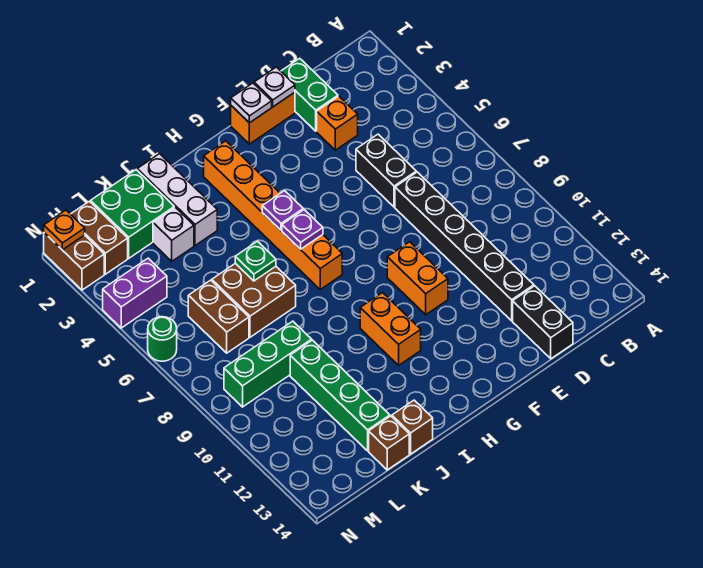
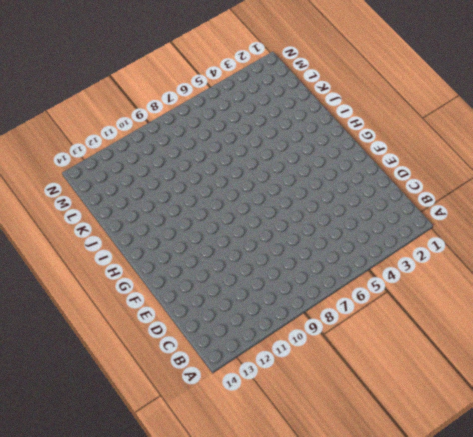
none -> green brick D1:D2 level 1
none -> orange brick D3 level 1
none -> black brick D5:D6 level 1

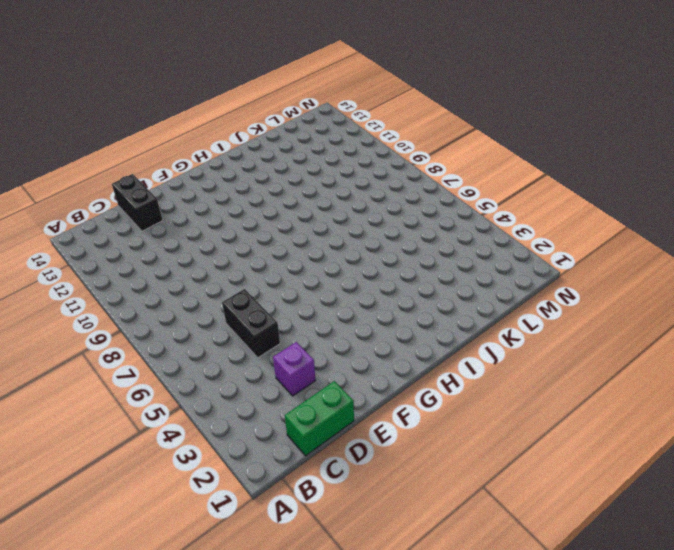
green brick C1:D1 level 1 -> green brick D1:D2 level 1
purple brick D3 level 1 -> orange brick D3 level 1
none -> black brick D7:D12 level 1
none -> orange brick E1:F1 level 1
none -> orange brick F9:F10 level 1

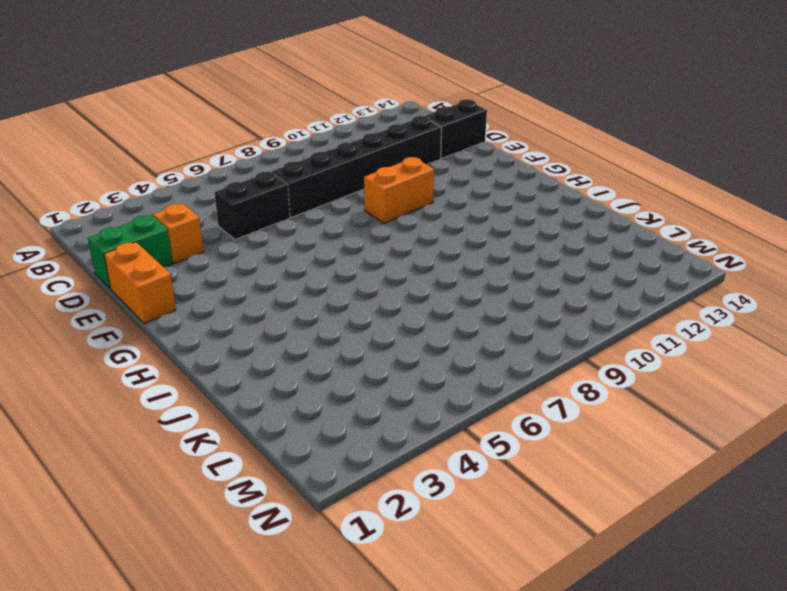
none -> orange brick H2:H7 level 1
none -> orange brick H10:H11 level 1
none -> white brick J1:J3 level 1

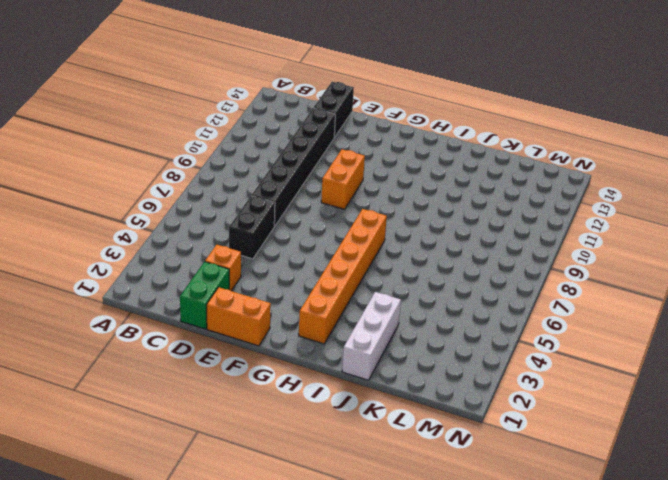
none -> orange brick H10:H11 level 1
none -> brown brick J6:K7 level 1
none -> brown brick J14 level 1

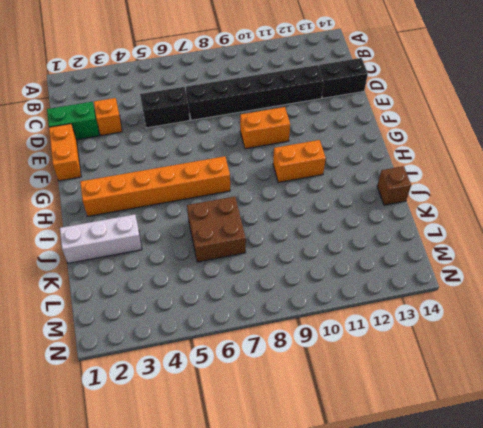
none -> green brick K1:L2 level 1
none -> white brick K3 level 1
none -> green brick K9:M9 level 1

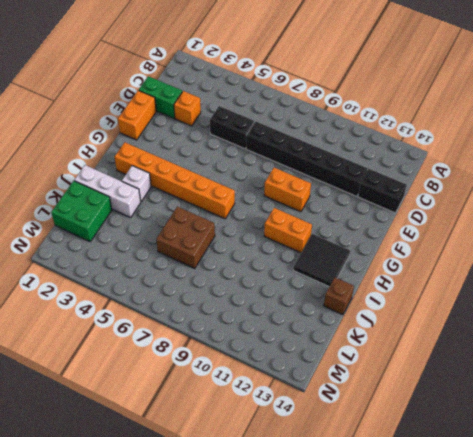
black tile H12:I13 level 1 -> none
white brick I3 level 1 -> white brick K3 level 1
none -> green brick K9:M9 level 1
none -> green brick K10:K13 level 1
none -> brown brick K14 level 1

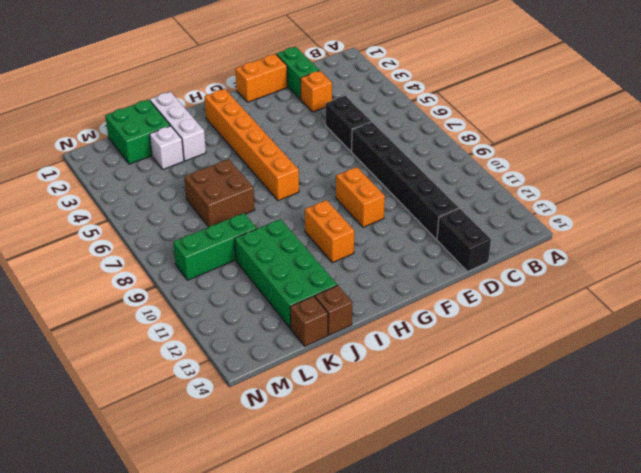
green brick J10:K13 level 1 -> green brick K10:K13 level 1
none -> brown brick L6:L7 level 1
none -> brown brick M1:M2 level 1
none -> purple brick M4:N4 level 1

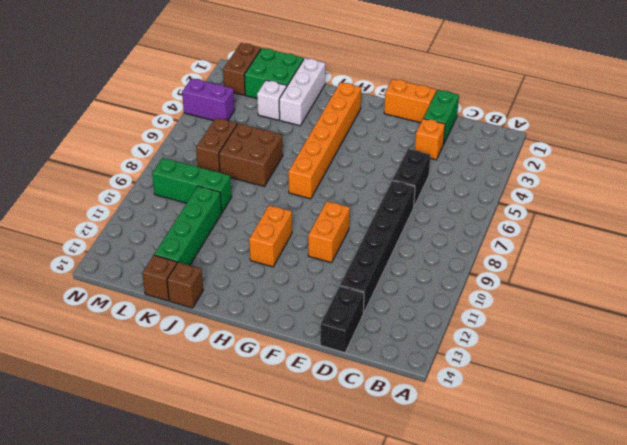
none -> brown brick N1:N2 level 1
none -> green round brick N6 level 1
none -> white plate E1 level 2

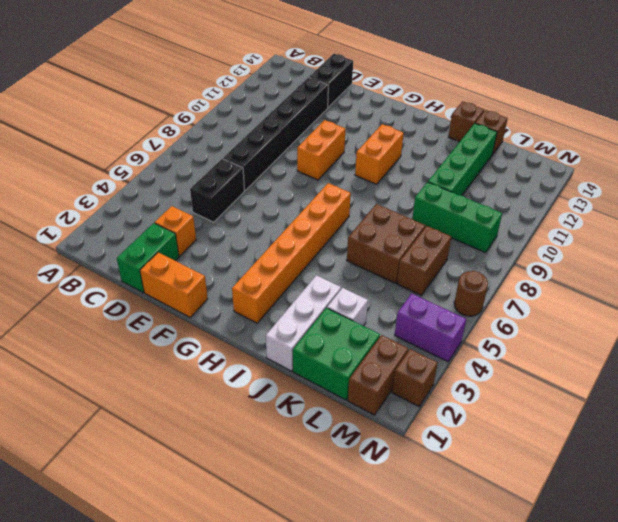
brown brick N2 level 1 -> brown brick N1:N2 level 1
brown round brick N6 level 1 -> green round brick N6 level 1
none -> white plate E1 level 2
none -> white plate F1 level 2
none -> purple plate H5 level 2

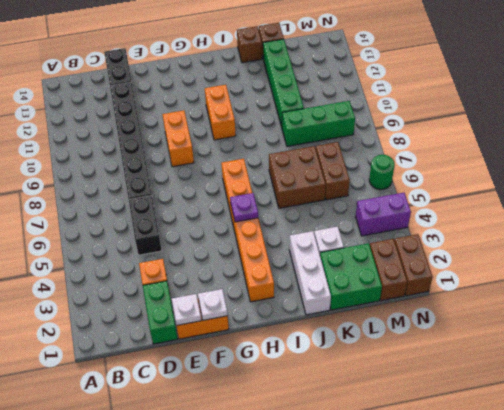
none -> purple plate H6 level 2
none -> green plate J6 level 2
none -> orange plate N1 level 2

